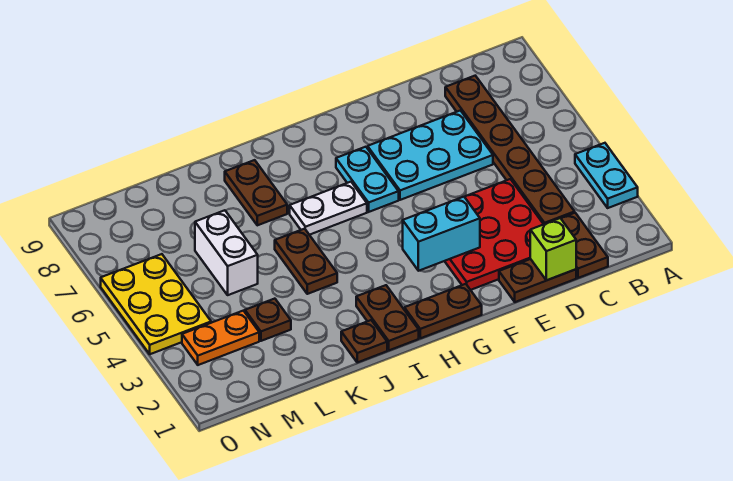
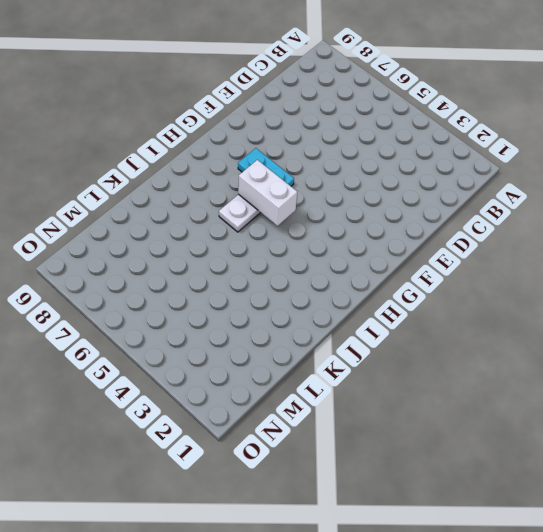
white brick H5:H6 level 2 -> white brick L5:L6 level 1
none -> cyan plate A3:A4 level 1
none -> brown plate C1:C2 level 1
none -> brown plate C3:C8 level 1

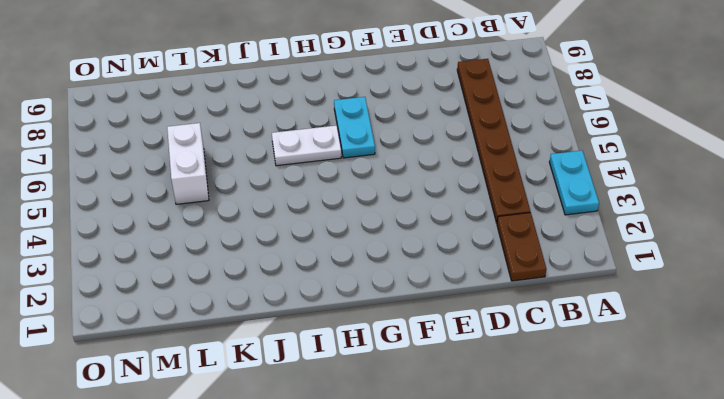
none -> brown plate D1:E1 level 1
none -> red plate D2:F4 level 1
none -> cyan plate D6:F7 level 1

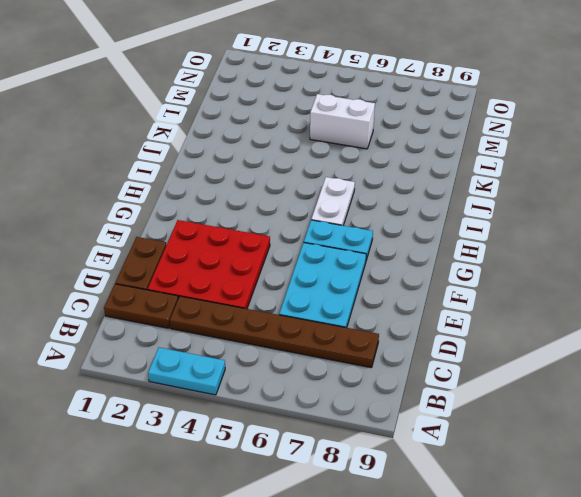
none -> brown plate G1:H1 level 1
none -> brown plate I1:I2 level 1
none -> brown plate J1 level 1

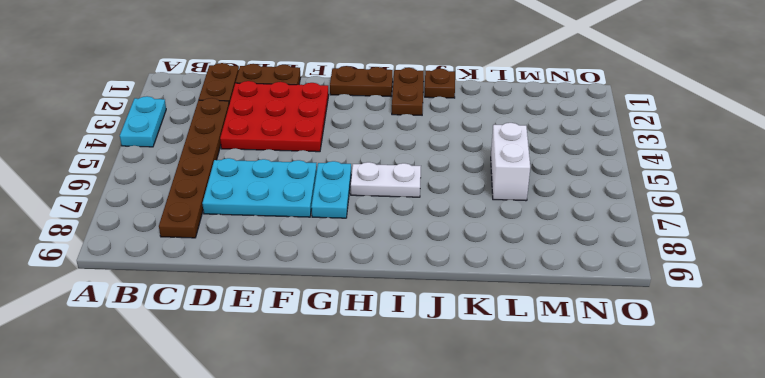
none -> brown plate J4:J5 level 1
none -> brown plate J7:J8 level 1
none -> brown plate L3 level 1

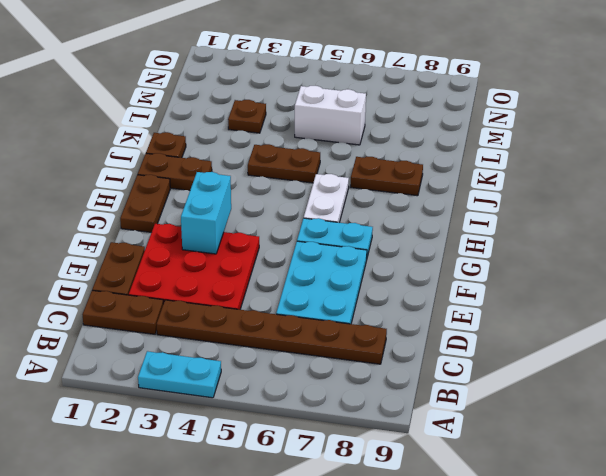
none -> orange plate M3:N3 level 1
none -> yellow plate N4:O6 level 1
none -> lime brick D1 level 2

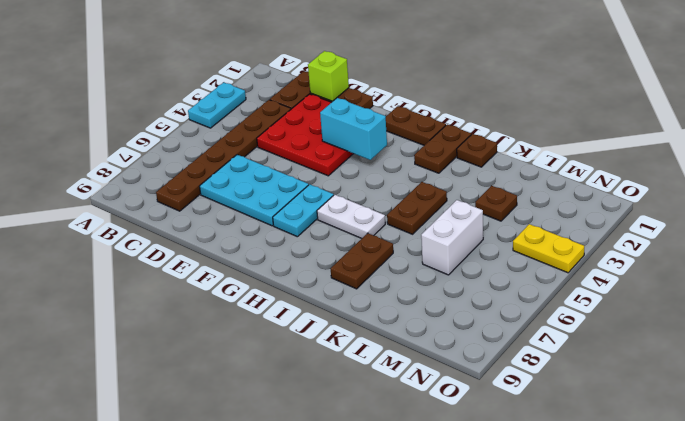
yellow plate N4:O4 level 1 -> yellow plate N4:O6 level 1
none -> orange plate M3:N3 level 1

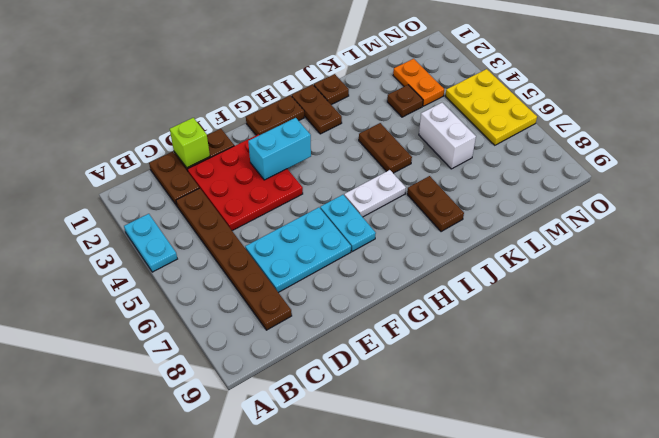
orange plate M2:M3 level 1 -> orange plate M3:N3 level 1

